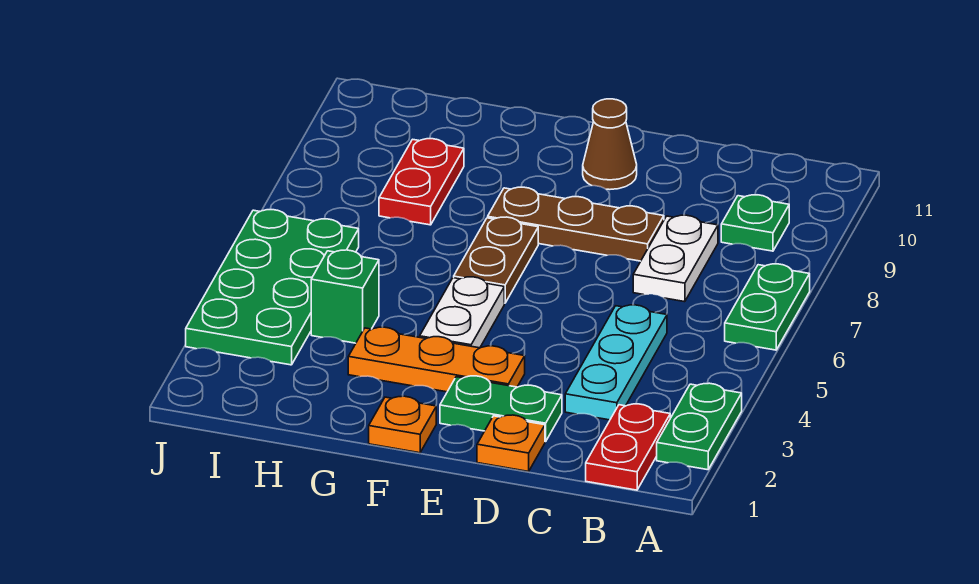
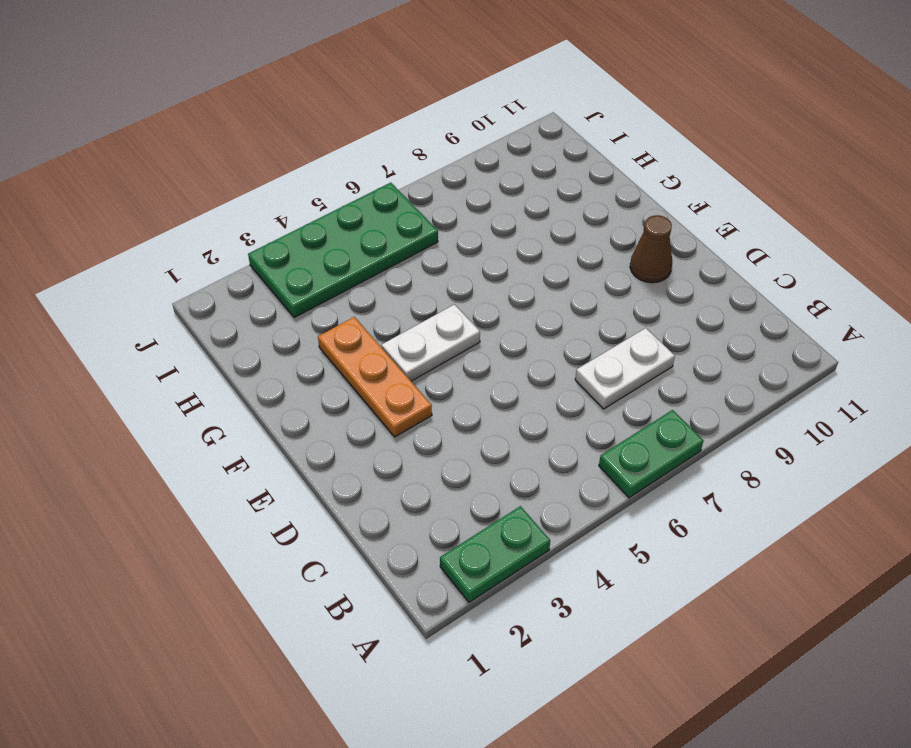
none -> red plate B1:B2 level 1
none -> green plate B9 level 1
none -> cyan plate C3:C5 level 1

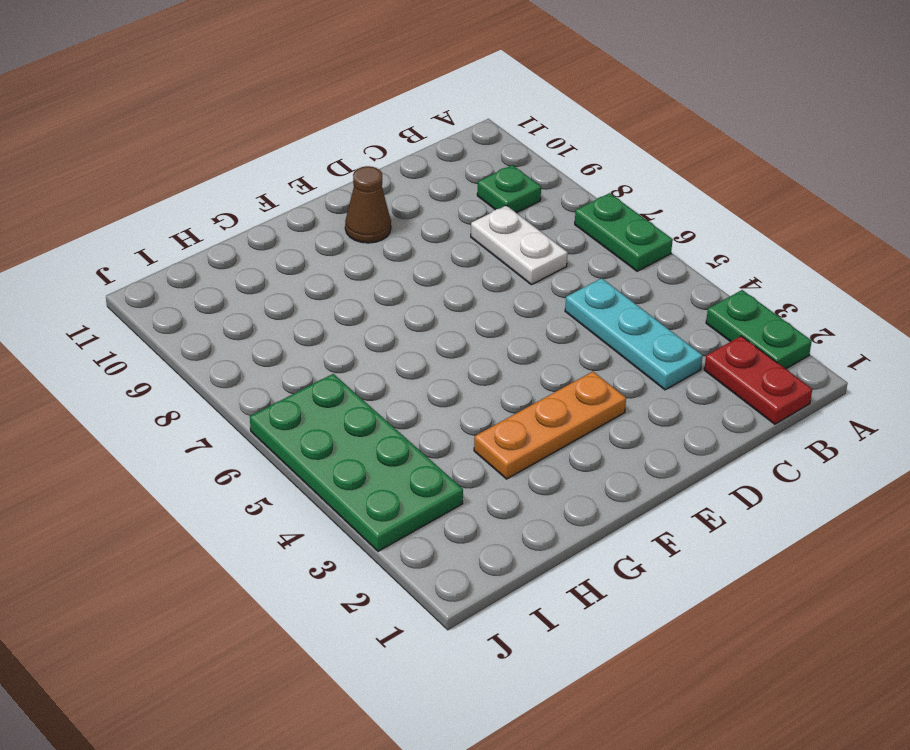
none -> orange plate D1 level 1
none -> green plate D2:E2 level 1
none -> brown plate D8:F8 level 1

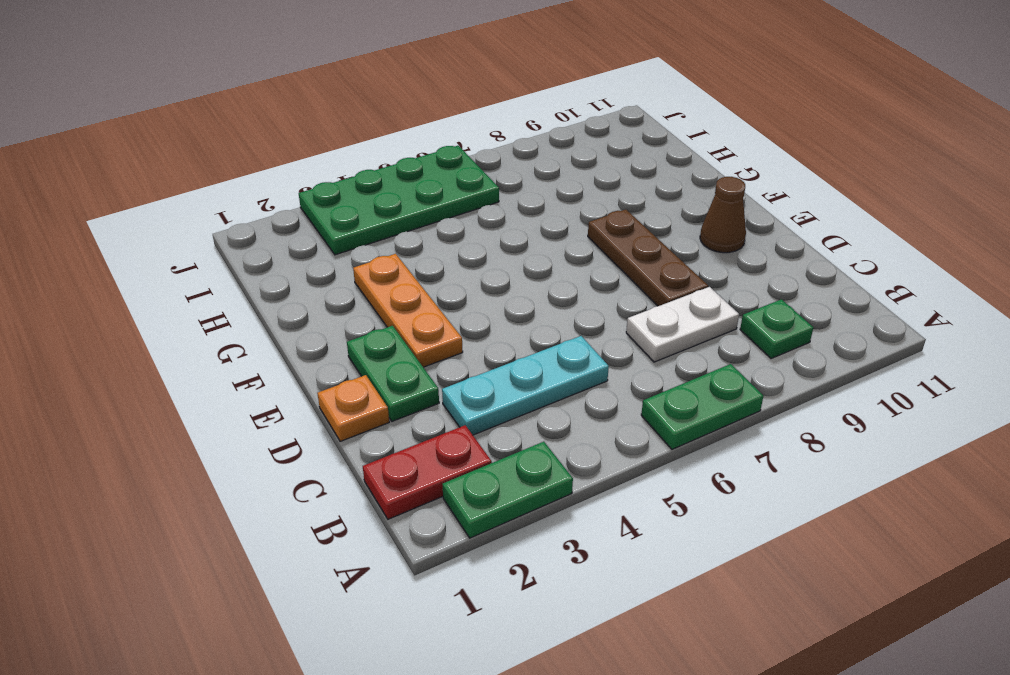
none -> orange plate F1 level 1
none -> white plate F4:F5 level 1
none -> brown plate F6:F7 level 1

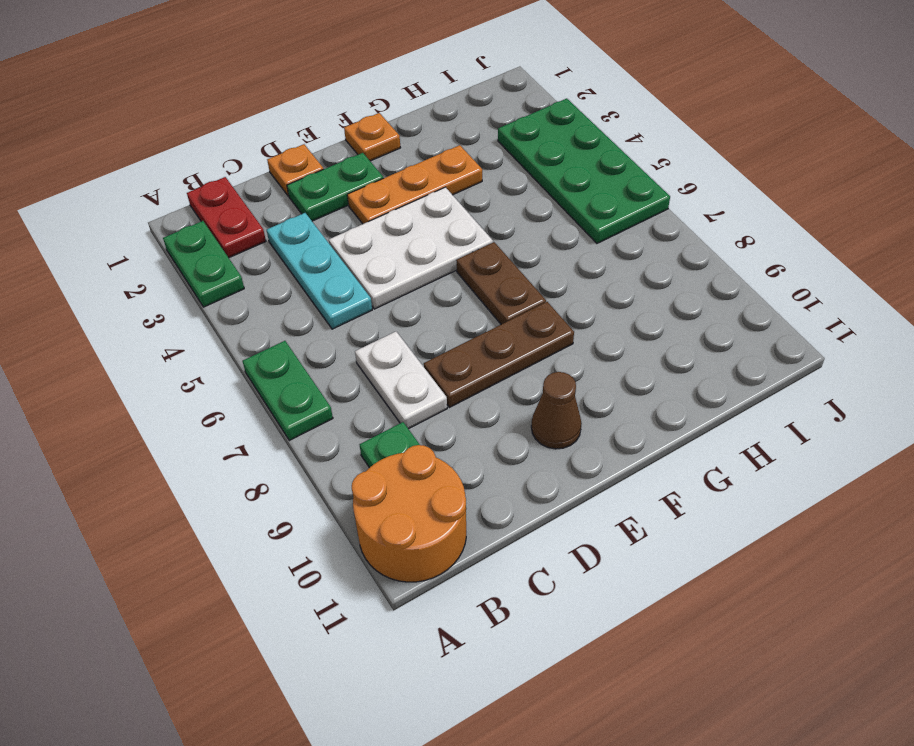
orange round brick A10:B11 level 1 -> none
white plate D4:F5 level 1 -> white plate F4:F5 level 1
none -> green brick H4 level 1
none -> red plate H8:H9 level 1

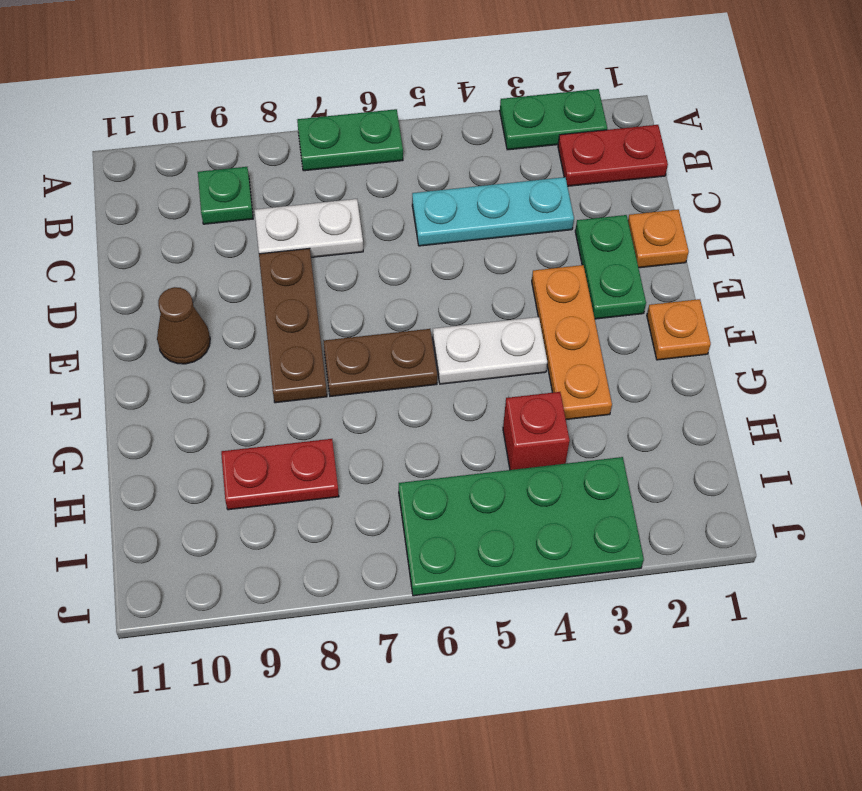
red brick H4 level 1 -> green brick H4 level 1

